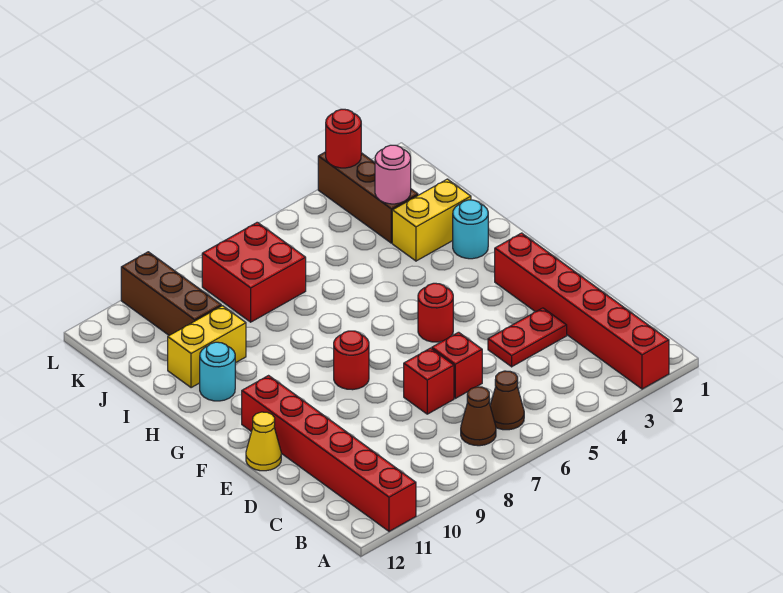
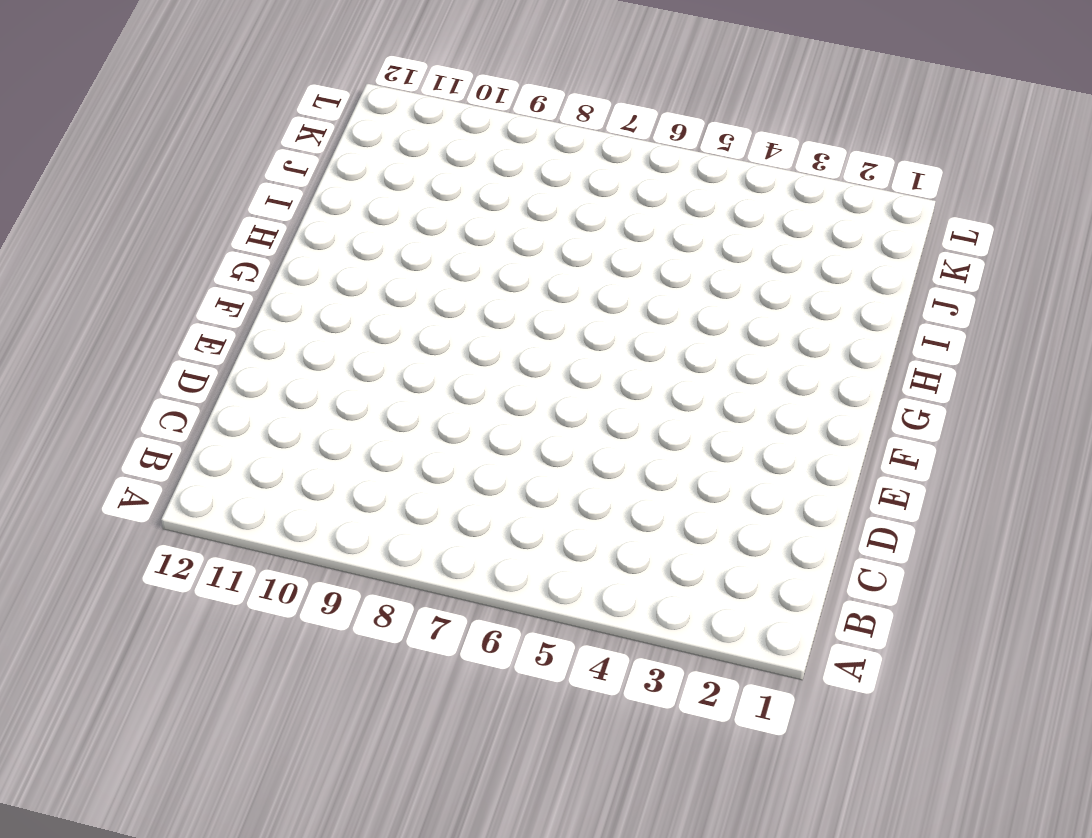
none -> red brick A2:F2 level 1
none -> red brick A11:F11 level 1
none -> brown cone B6 level 1

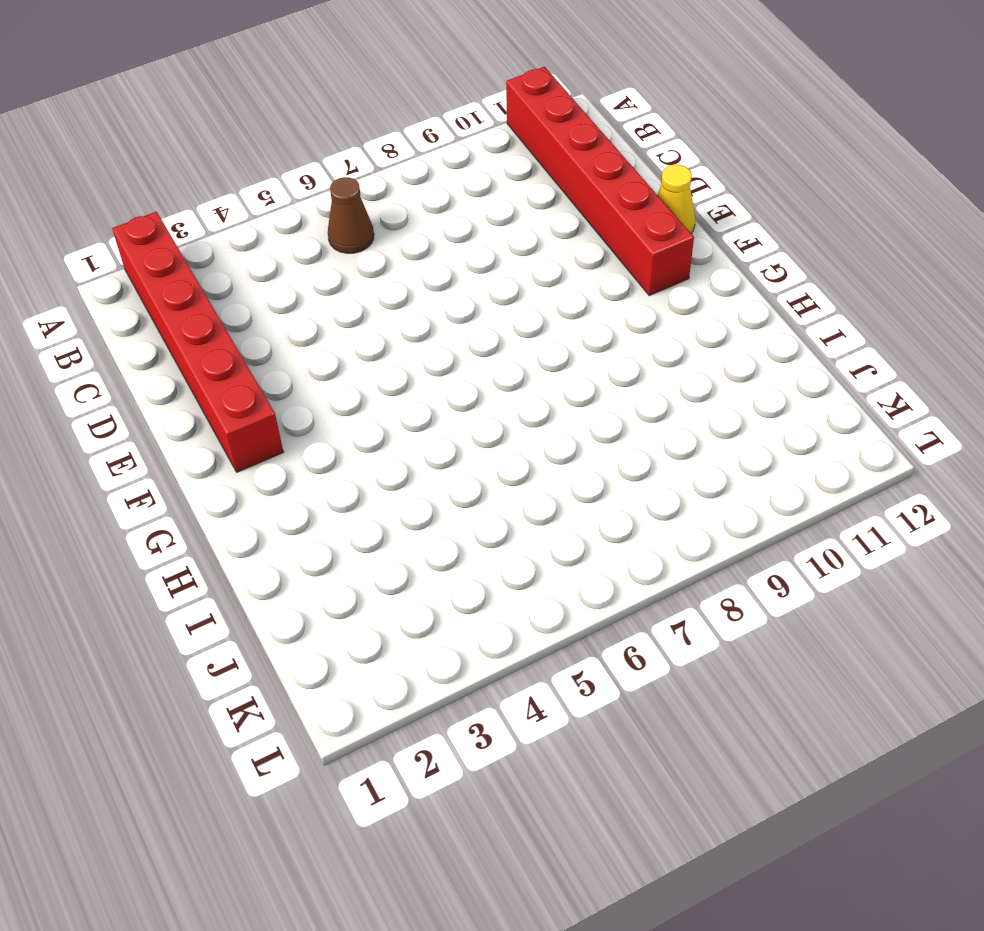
none -> brown cone B7 level 1
none -> red plate D3:D4 level 1
none -> red brick D6 level 1

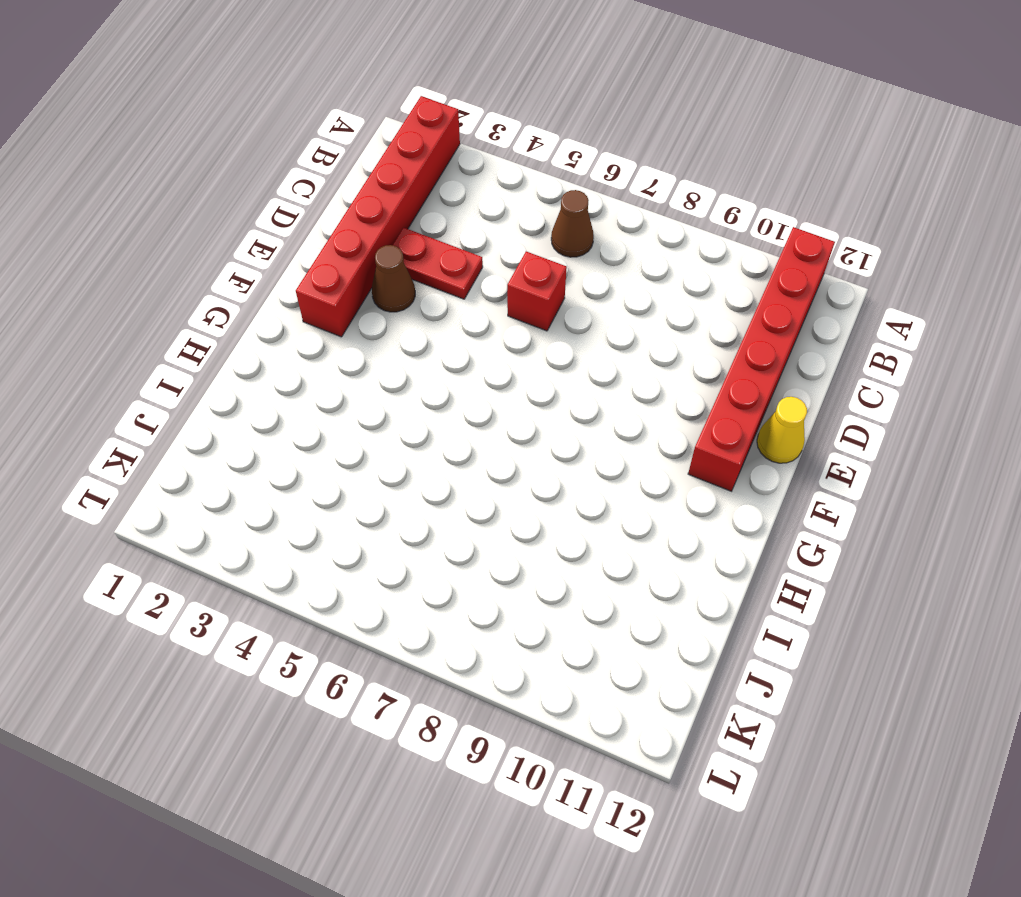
brown cone E3 level 1 -> brown cone B7 level 1
none -> red brick D7 level 1
none -> red round brick F5 level 1
none -> red round brick F8 level 1

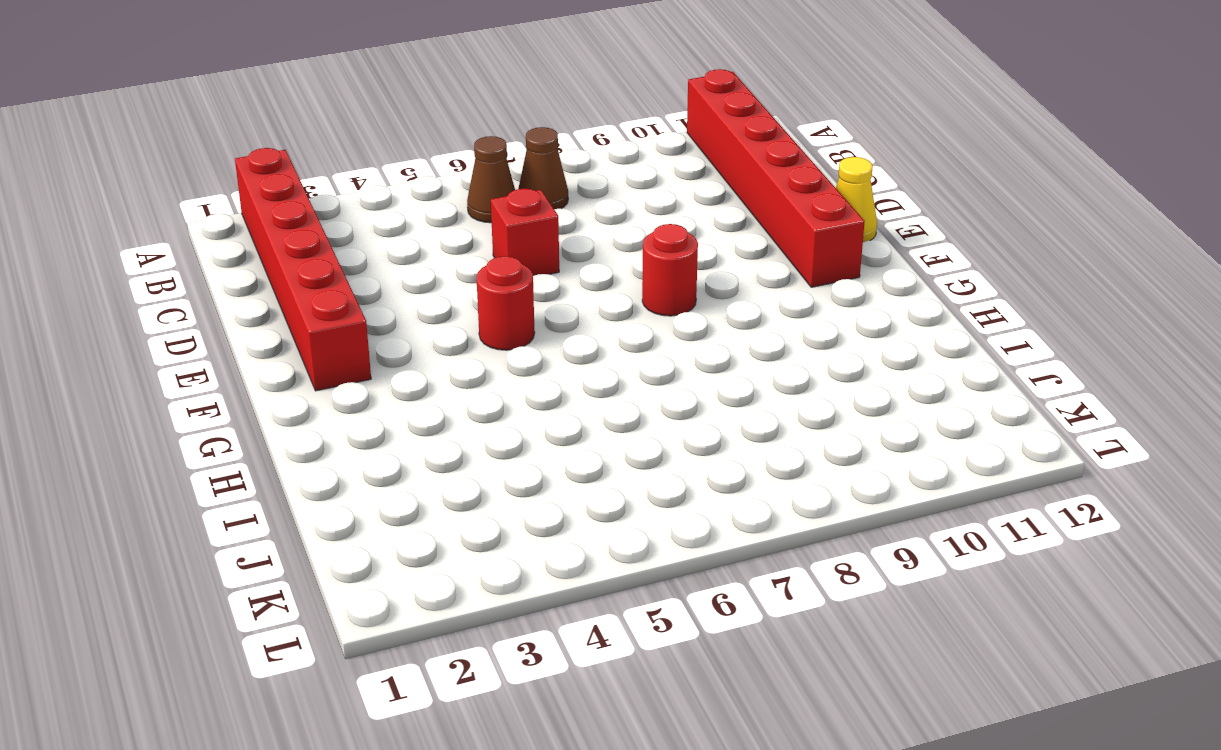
none -> red plate D3:D4 level 1
none -> red brick D7 level 1
none -> cyan round brick H2 level 1

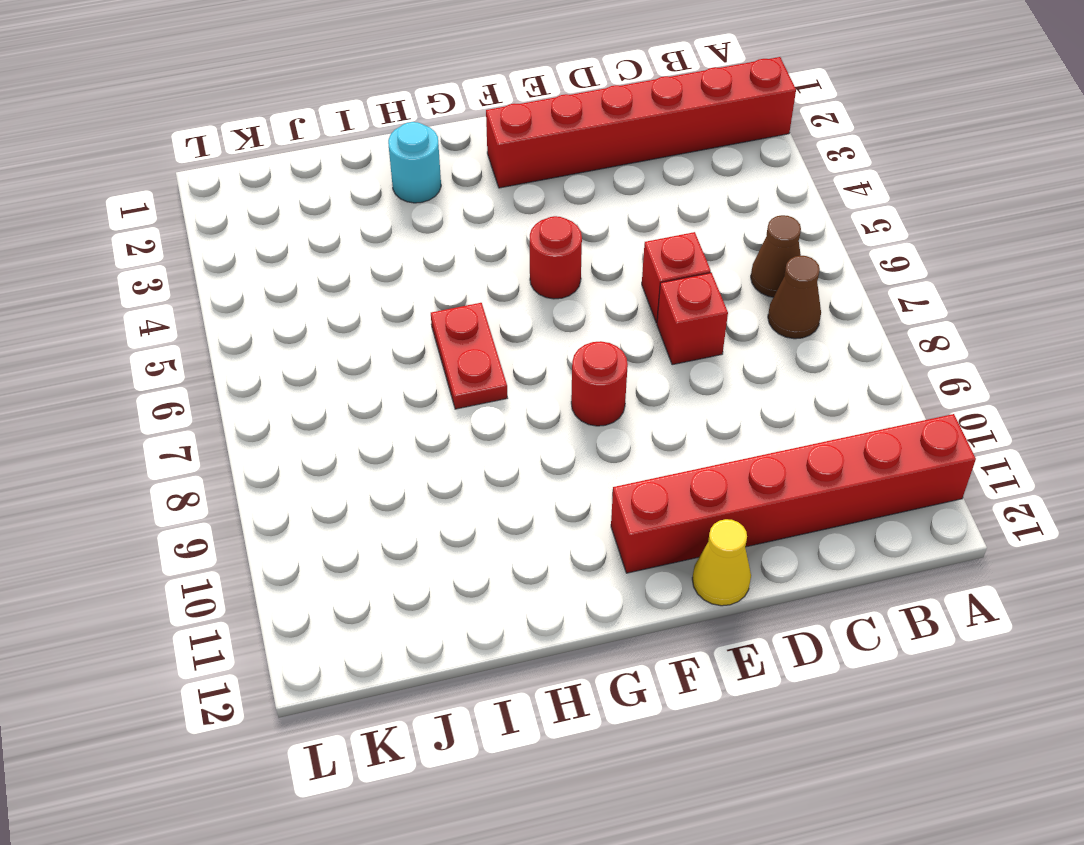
red plate H6:H7 level 1 -> red plate D3:D4 level 1
none -> cyan round brick H11 level 1
none -> yellow brick I2:I3 level 1
none -> yellow brick I10:I11 level 1

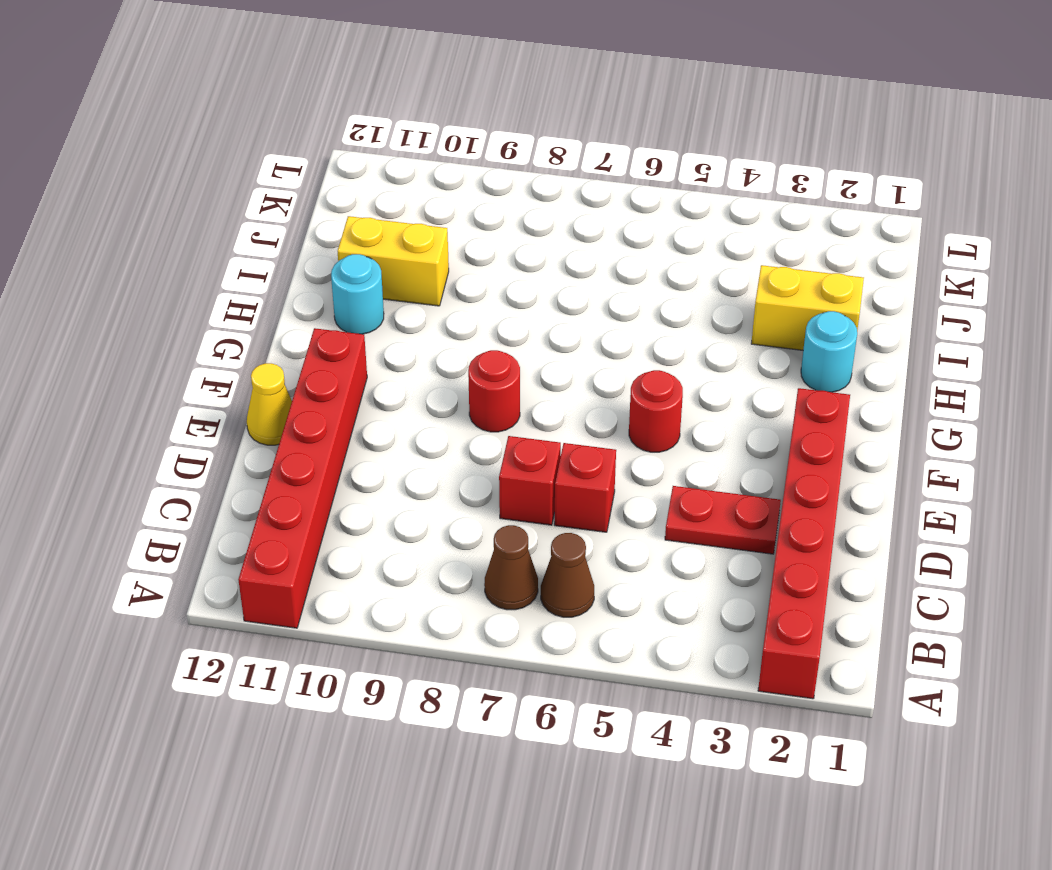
none -> brown brick J3:L3 level 1
none -> red brick J7:K8 level 1
none -> brown brick J10:L10 level 1

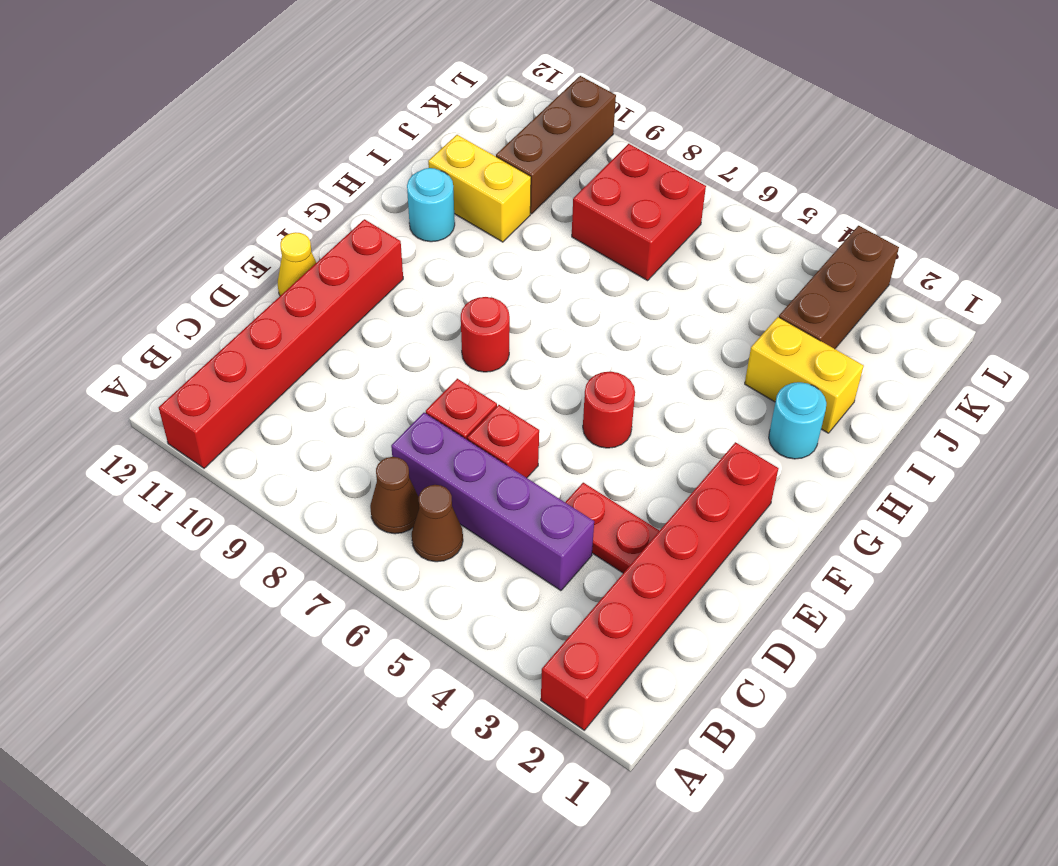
purple brick C4:C7 level 1 -> none
none -> pink round brick J3 level 2
none -> red round brick L3 level 2

